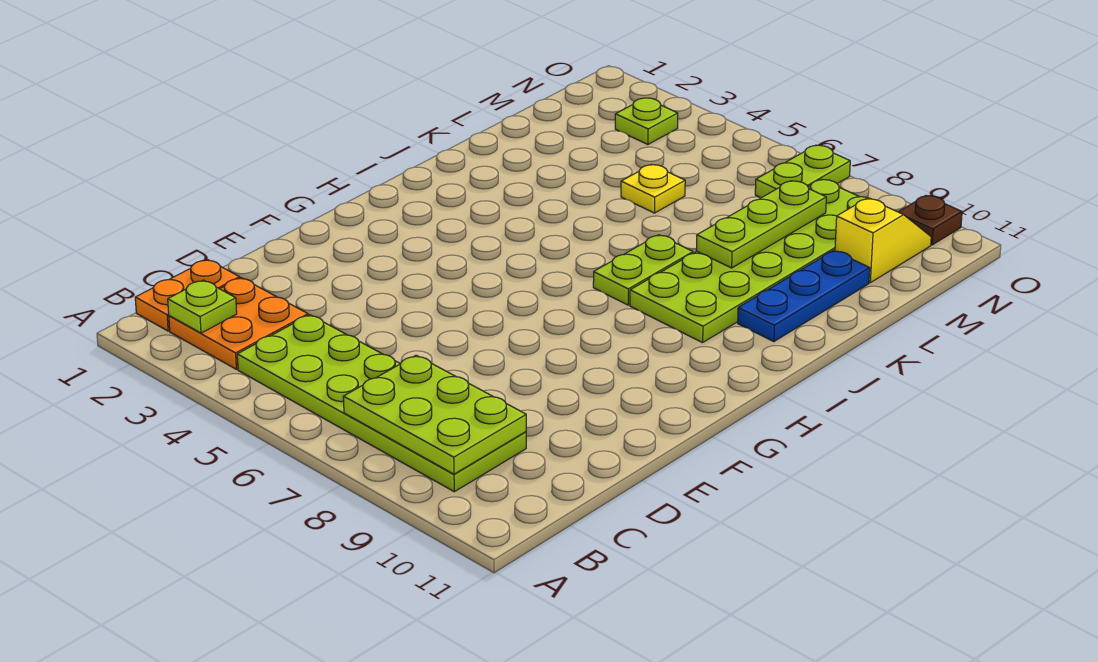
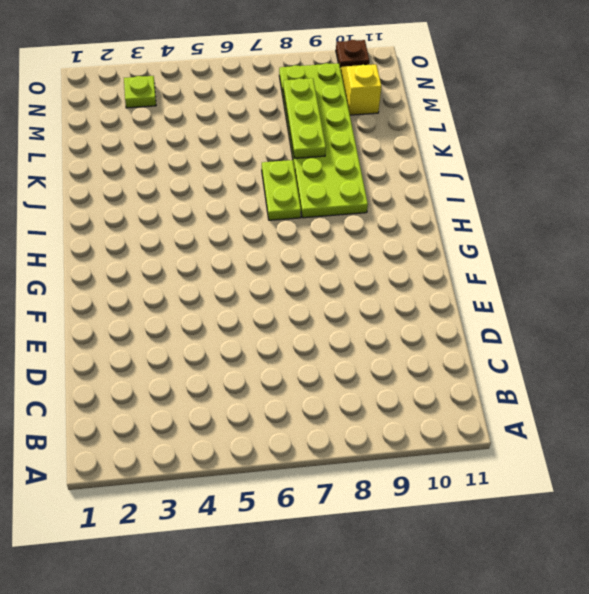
none -> orange plate B1:C1 level 1
none -> orange plate B2:C3 level 1
none -> lime plate B4:C9 level 1

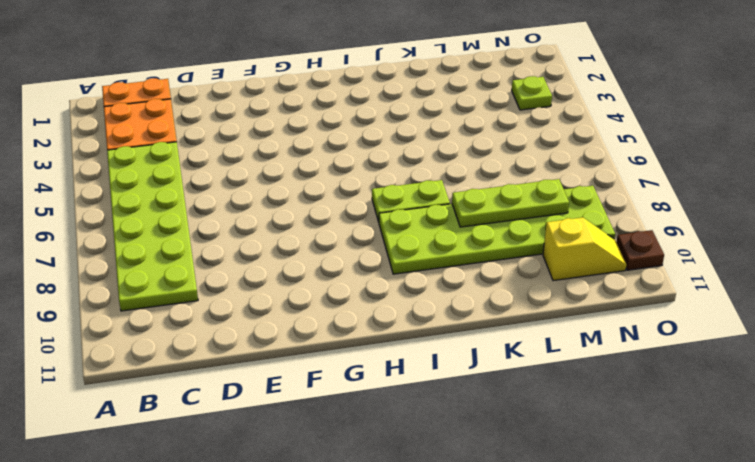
none -> blue plate J10:L10 level 1
none -> yellow plate L5 level 1
none -> lime plate N7:O7 level 1

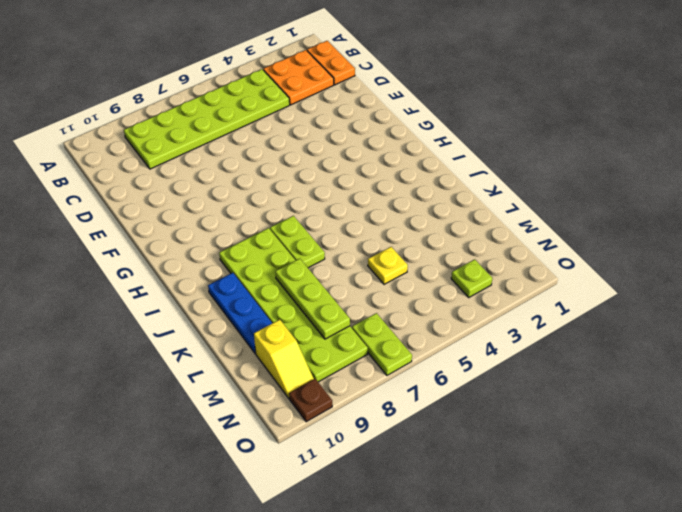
none -> lime plate B2 level 2
none -> lime plate B7:C9 level 2

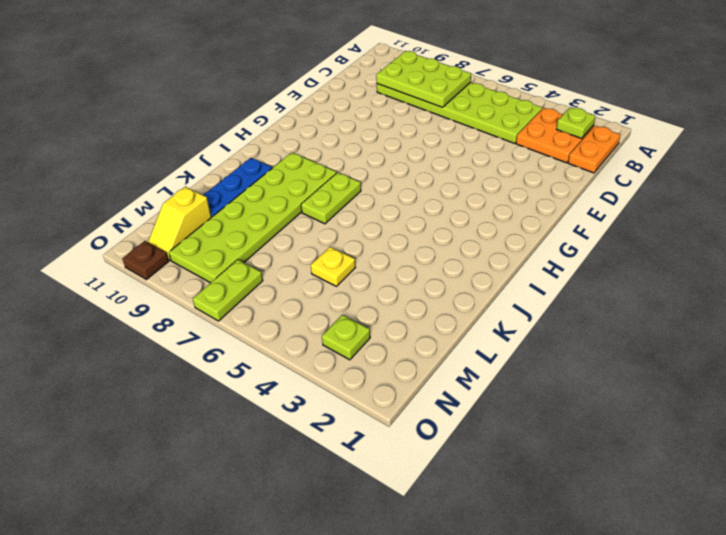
none -> lime plate K8:M8 level 2

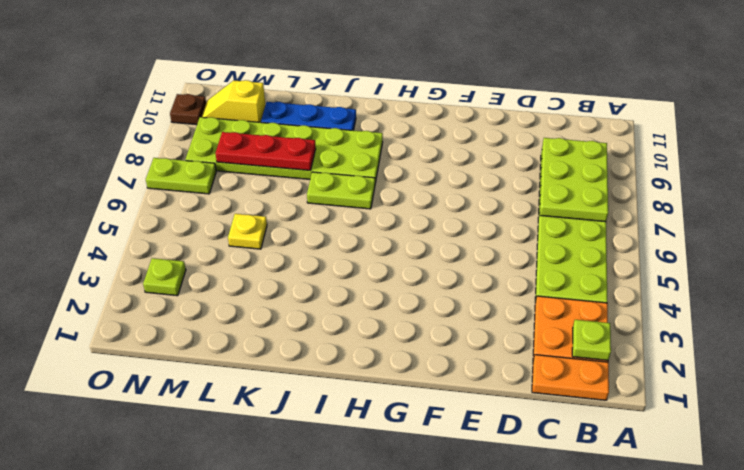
red plate K8:M8 level 2 -> lime plate K8:M8 level 2

